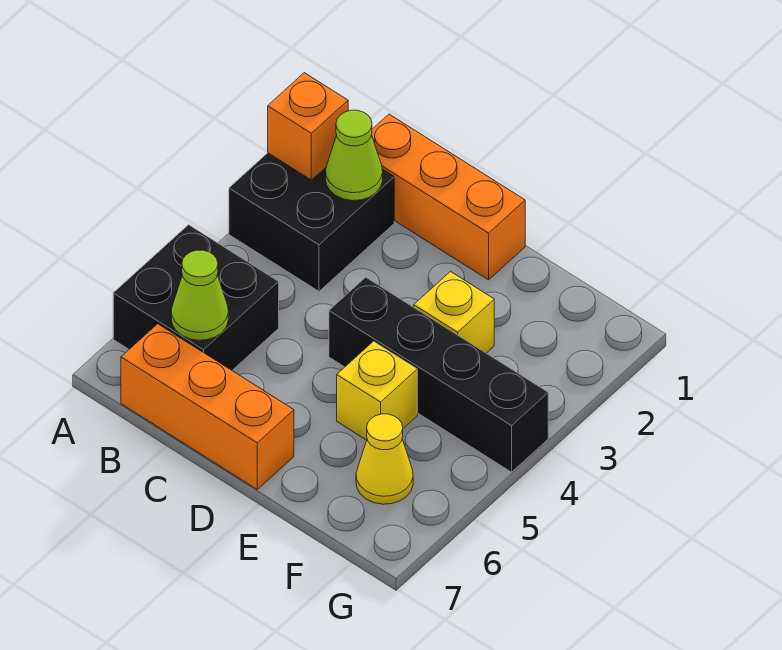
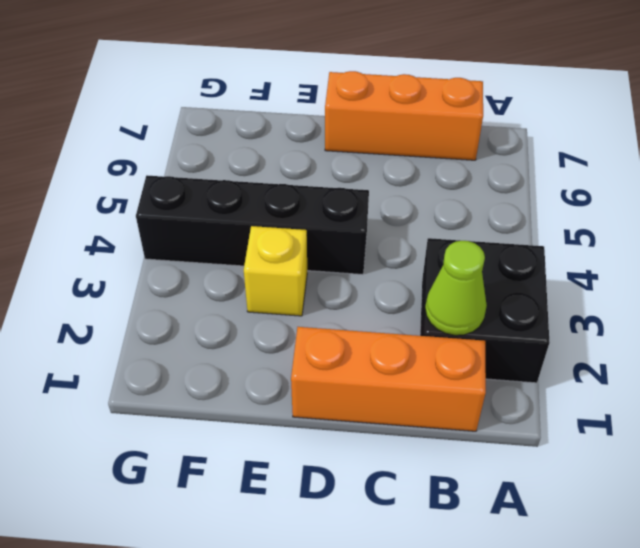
none -> black brick A5:B6 level 1
none -> yellow brick E5 level 1

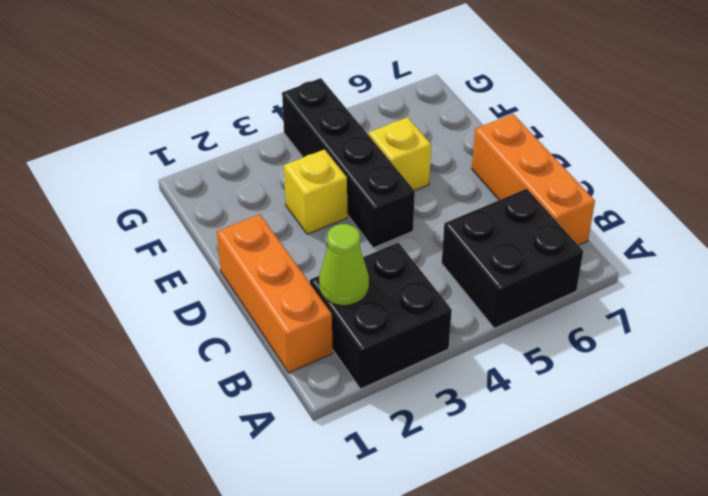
none -> yellow cone F6 level 1
none -> orange brick A2 level 2

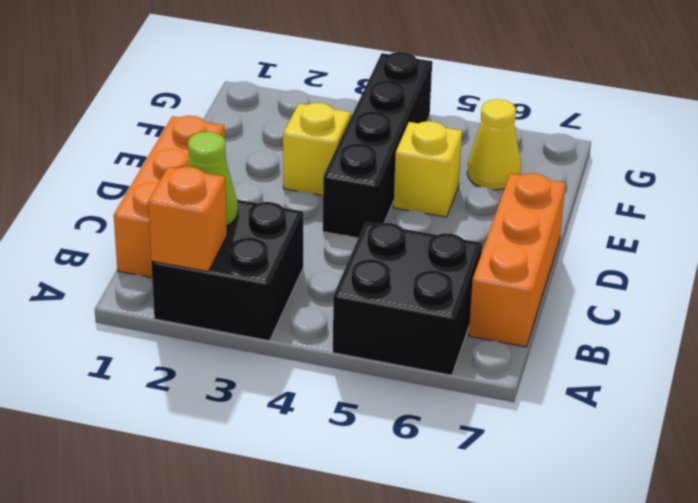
none -> lime cone B6 level 2

